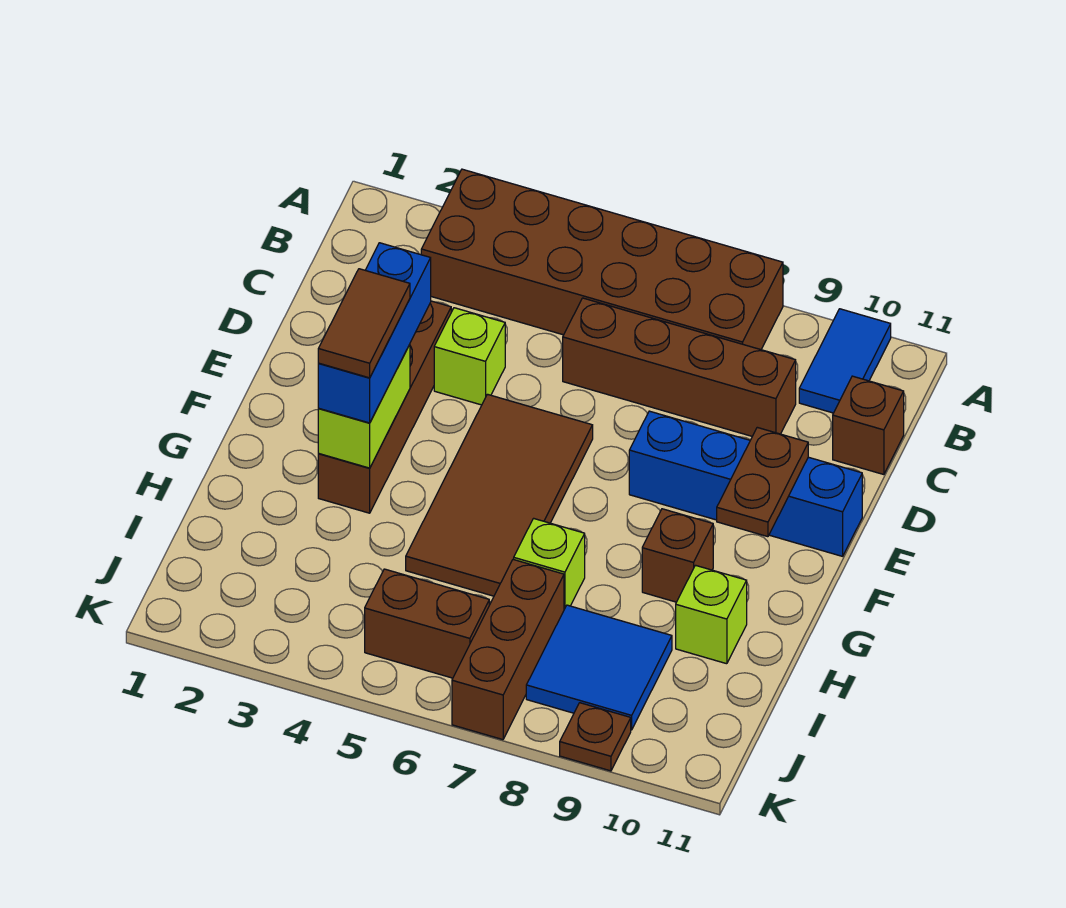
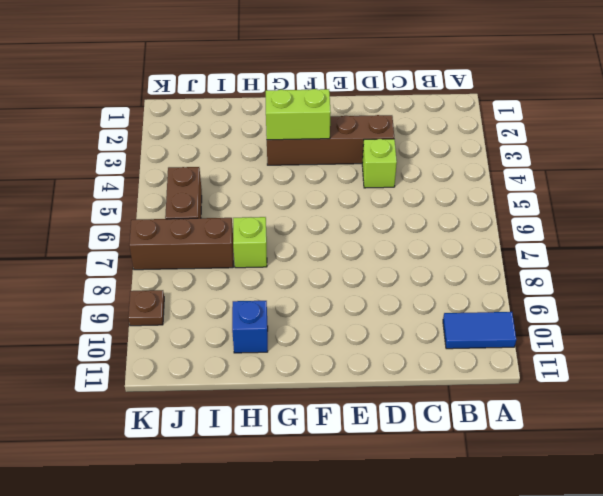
blue brick H10 level 1 -> lime brick H10 level 1
none -> brown brick A3:B8 level 1
none -> brown brick C6:C9 level 1
none -> brown brick C11 level 1

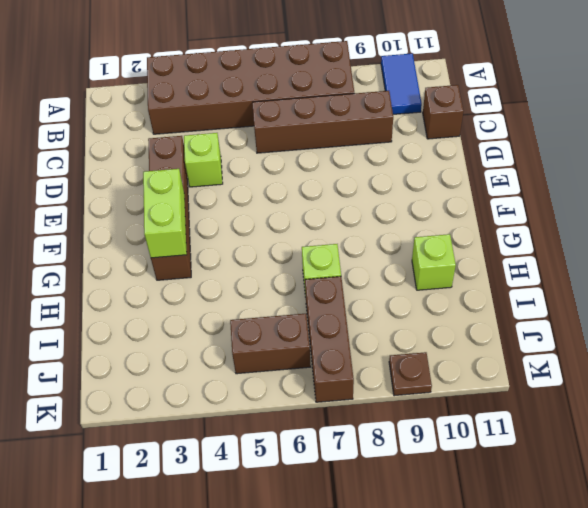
none -> brown tile E5:H6 level 1
none -> blue brick E8:E11 level 1
none -> brown brick G9 level 1

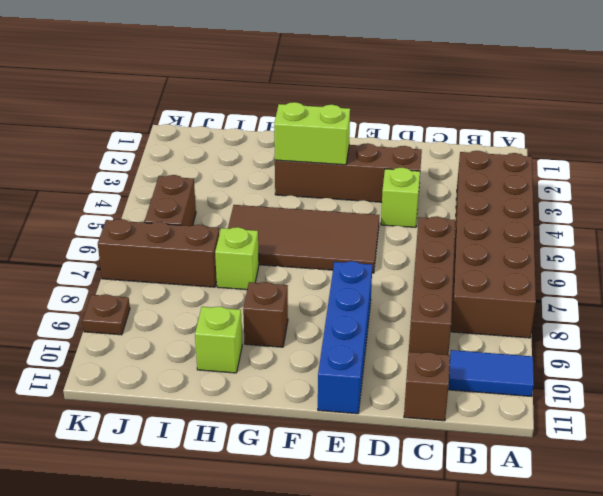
none -> blue tile I8:J9 level 1
none -> brown plate E10:F10 level 2
none -> blue brick E3:G3 level 3

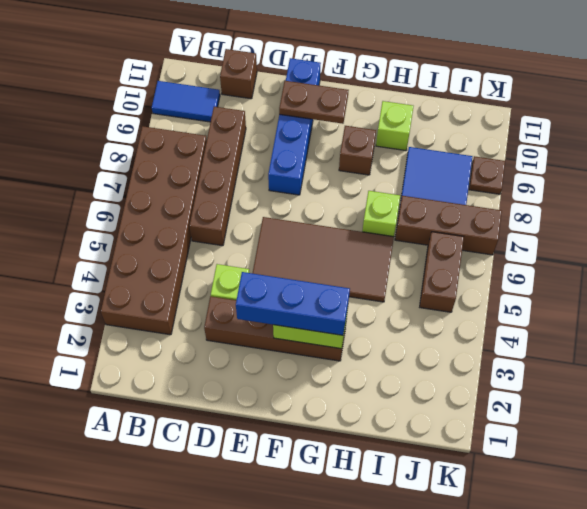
none -> brown tile F3:G3 level 4

